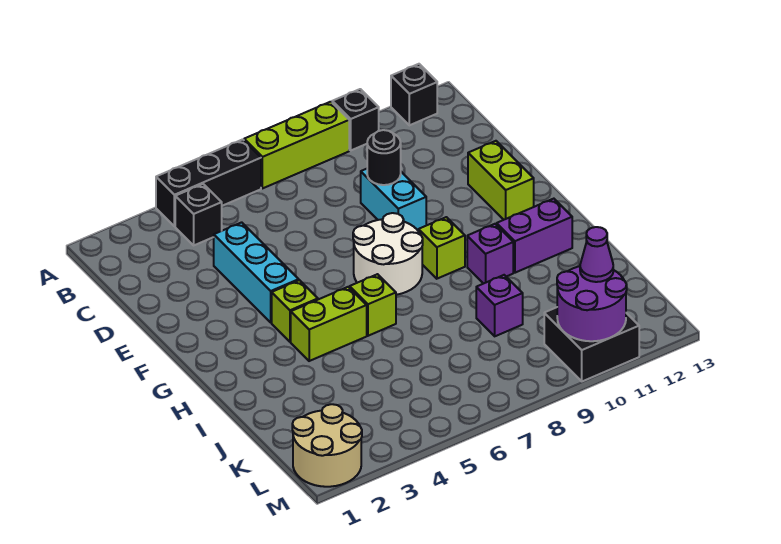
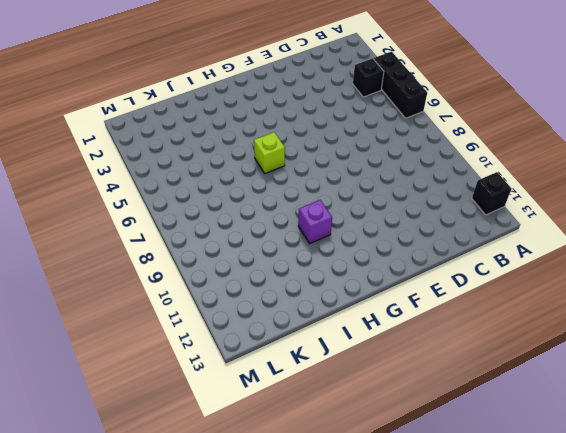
none -> lime brick A7:A9 level 1
none -> black brick A10 level 1
none -> cyan brick D4:F4 level 1

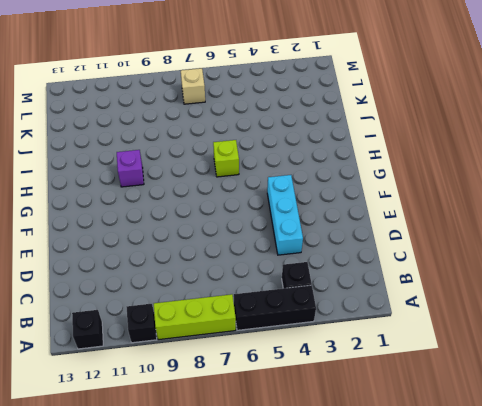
tan brick L7 level 1 -> none
none -> cyan brick D9:E9 level 1
none -> lime brick E12:F12 level 1
none -> white round brick F7:G8 level 1

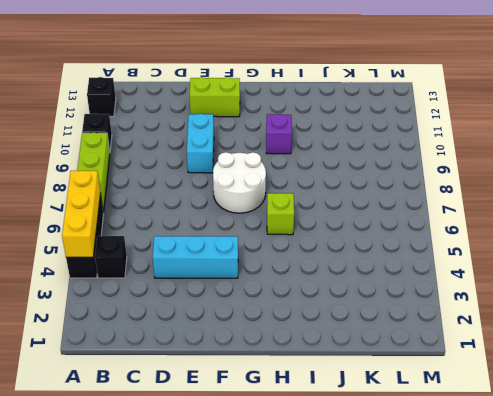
yellow brick A4:A6 level 2 -> none
cyan brick E9:E10 level 1 -> cyan brick D9:E9 level 1
none -> lime brick G4 level 1
none -> lime brick G9 level 1
none -> lime brick H4:H5 level 1

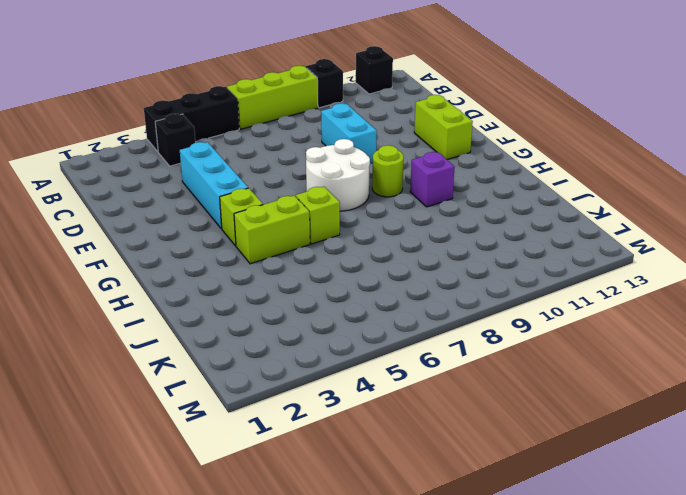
lime round brick G9 level 1 -> lime brick G9 level 1
none -> purple brick H11:H12 level 1
none -> purple brick J9 level 1
none -> tan round brick L1:M2 level 1

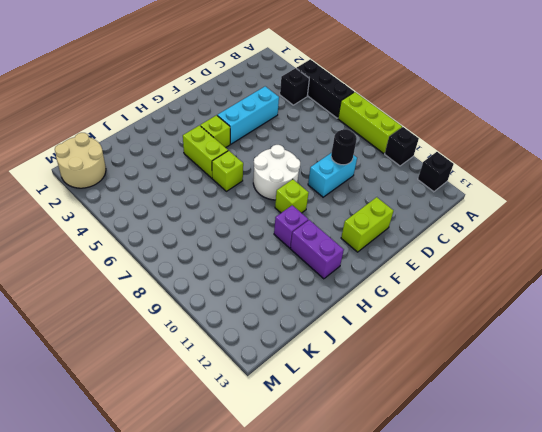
none -> purple brick J9 level 1
none -> black brick L10:M11 level 1
none -> purple round brick L10:M11 level 2

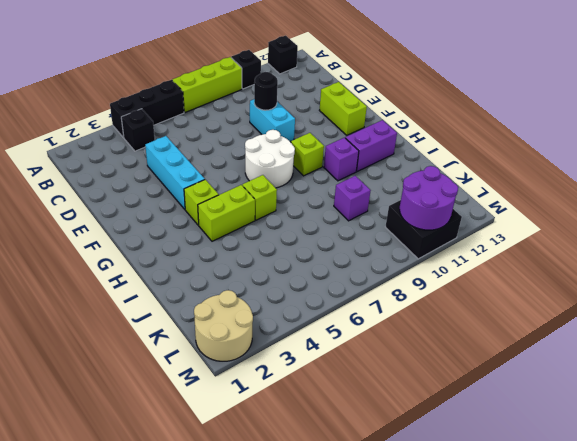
none -> purple cone L11 level 3

